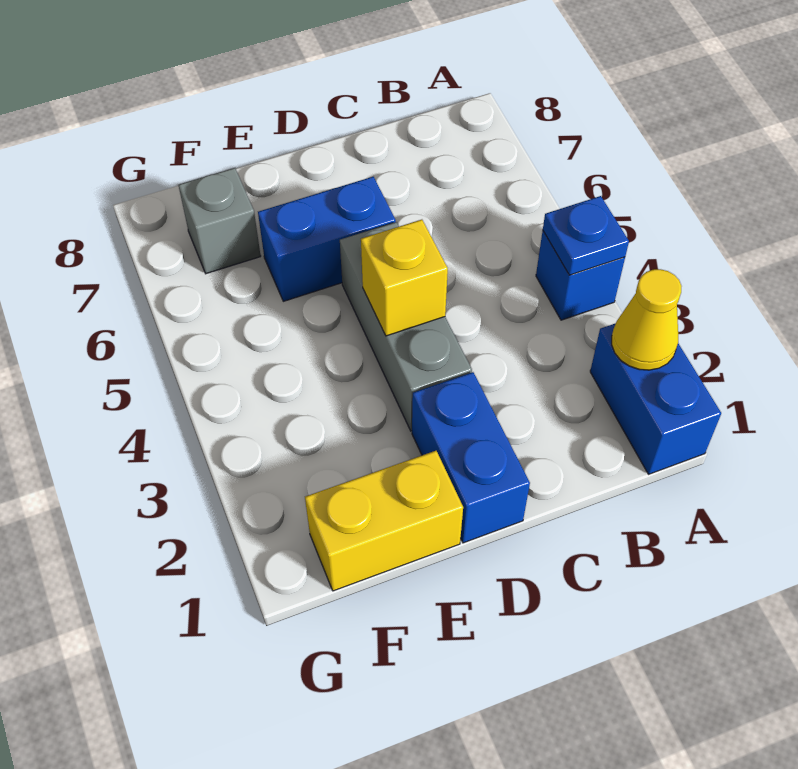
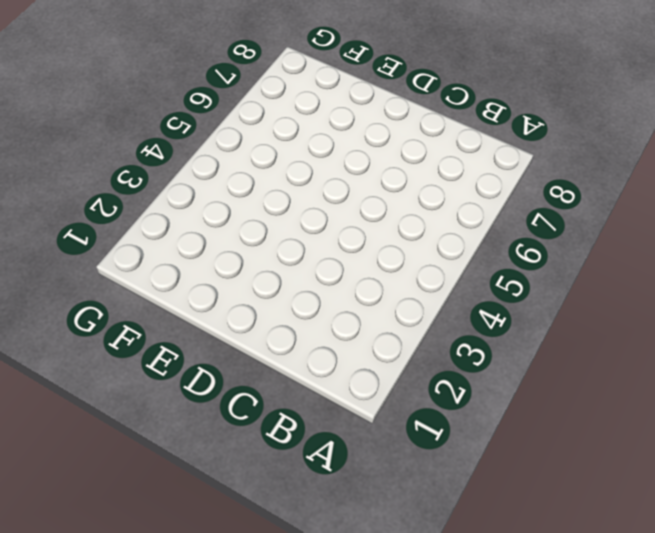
none -> blue brick A1:A2 level 1
none -> blue brick A4 level 1

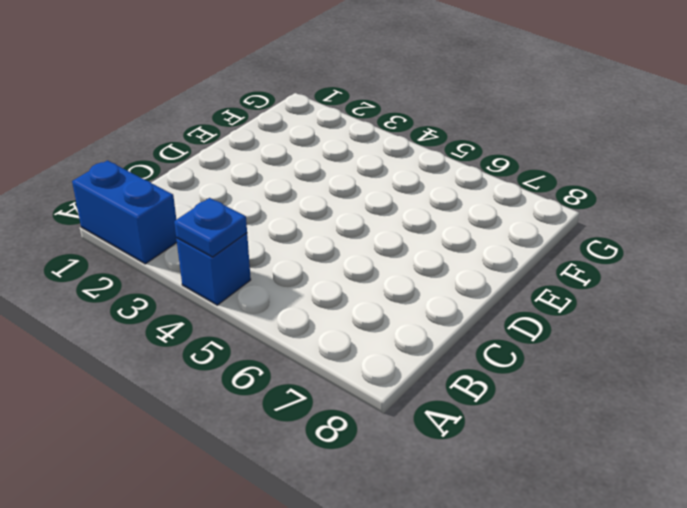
none -> blue brick D1:D2 level 1
none -> grey brick D3:D5 level 1

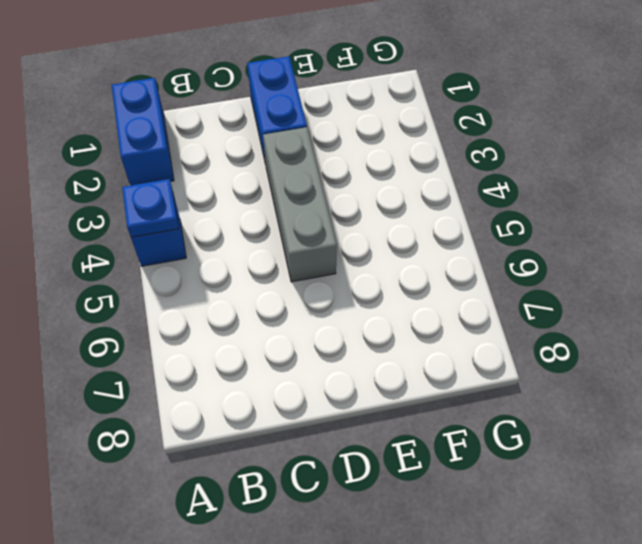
none -> blue brick D6:E6 level 1
none -> yellow brick E1:F1 level 1

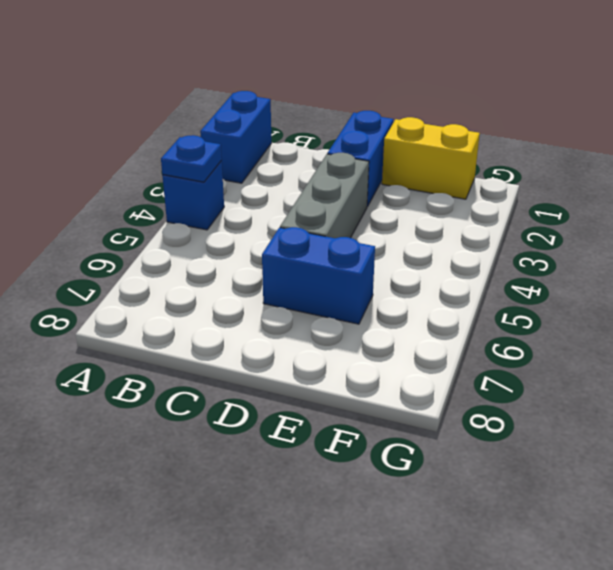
none -> grey brick F7 level 1
none -> yellow cone A2 level 2

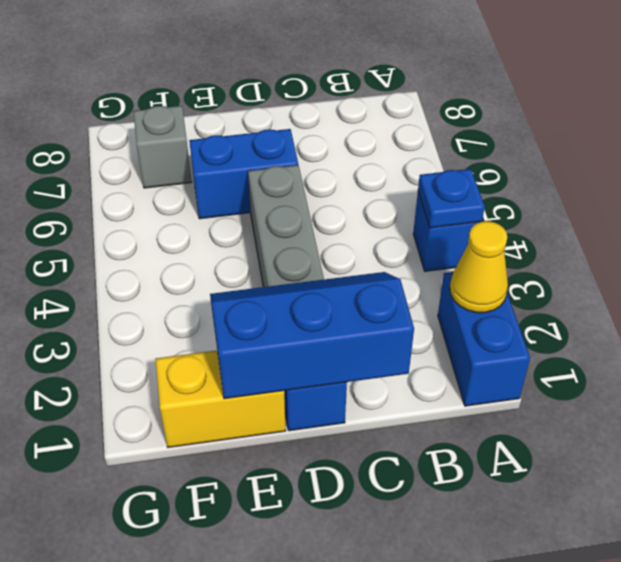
blue slope C1:E2 level 2 top 1 -> none
none -> yellow brick D4 level 2

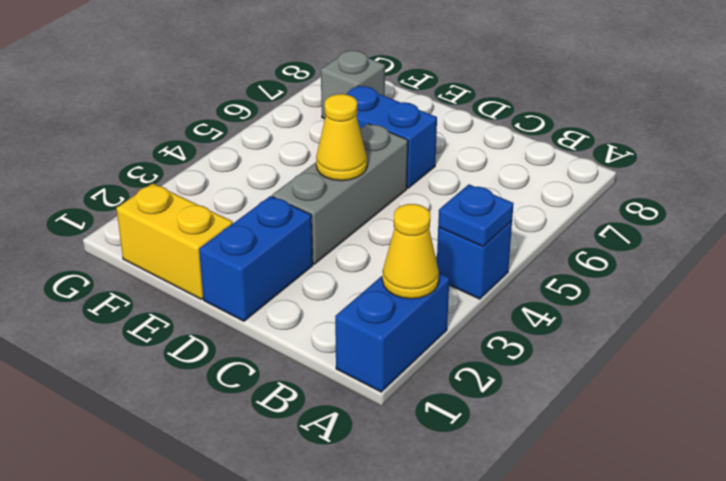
yellow cone D4 level 2 -> yellow brick D4 level 2

